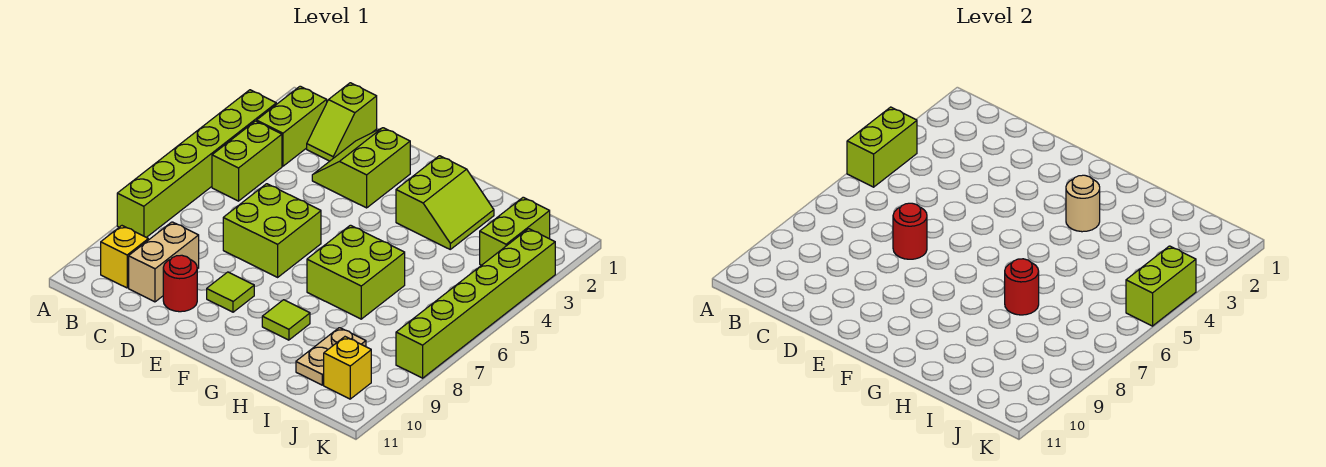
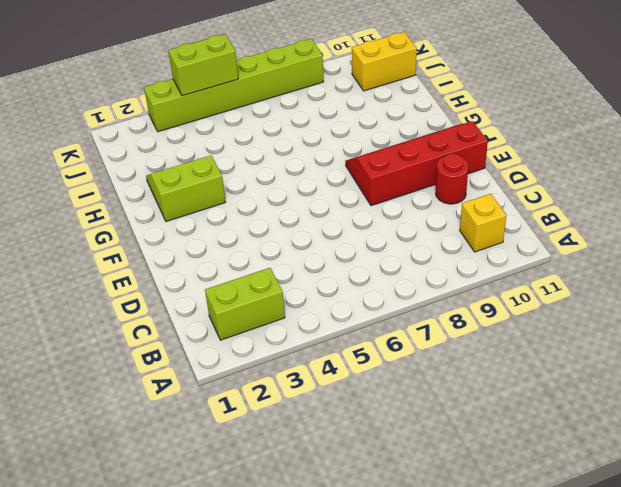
red slope E8:F11 level 1 top E -> lime tile E9 level 1
yellow brick J10:J11 level 1 -> yellow brick J10 level 1
none -> lime brick A3:A8 level 1
none -> lime brick B4:B5 level 1
none -> lime slope C1:C2 level 1 top 1

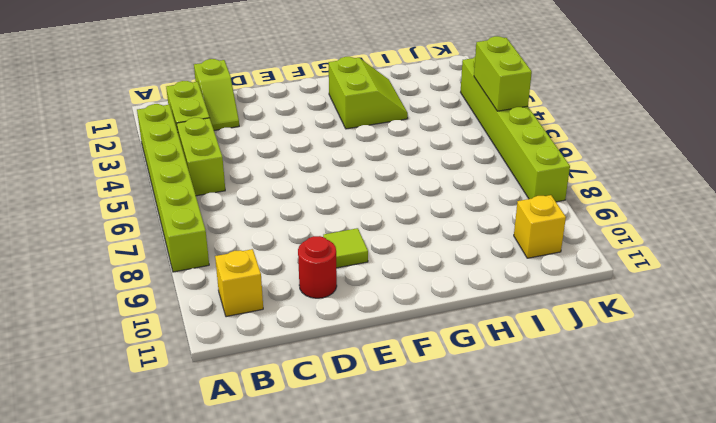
none -> tan brick C9:C10 level 1
none -> lime slope D2:E3 level 1 top E
none -> lime brick D6:E7 level 1

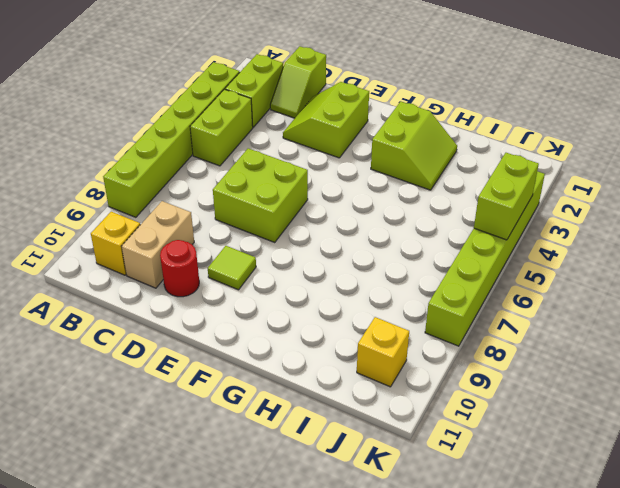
none -> lime brick G6:H7 level 1
none -> lime tile G9 level 1
none -> tan plate I9:I10 level 1

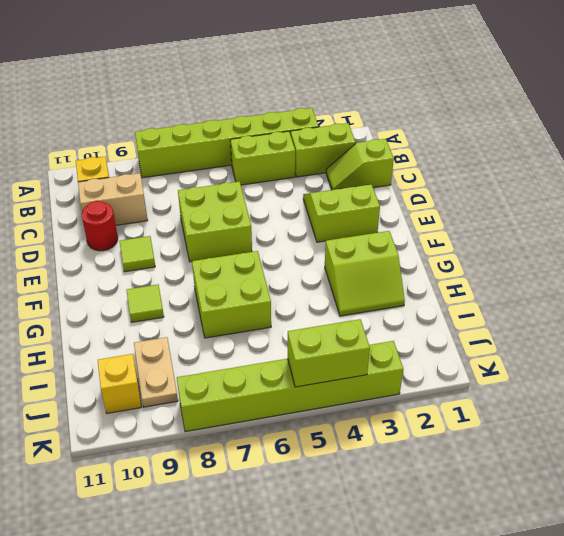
tan plate I9:J9 level 1 -> tan plate I9:I10 level 1
none -> lime brick J2:J3 level 1
none -> lime brick A4:A5 level 2
none -> red round brick D7 level 2

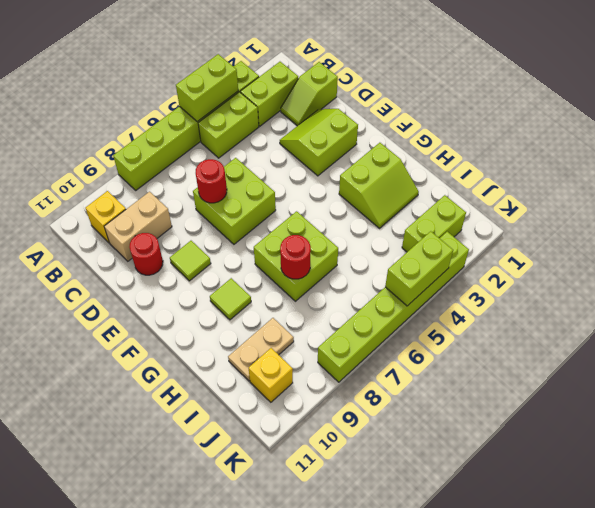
none -> tan round brick G3 level 2

